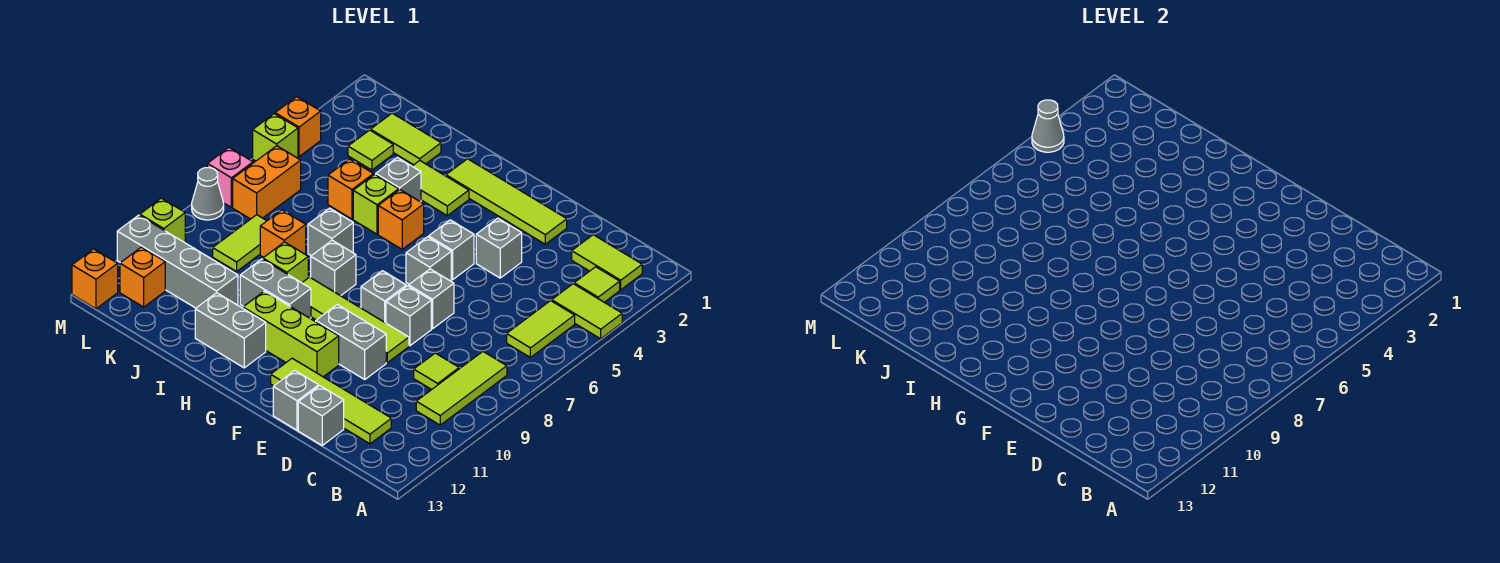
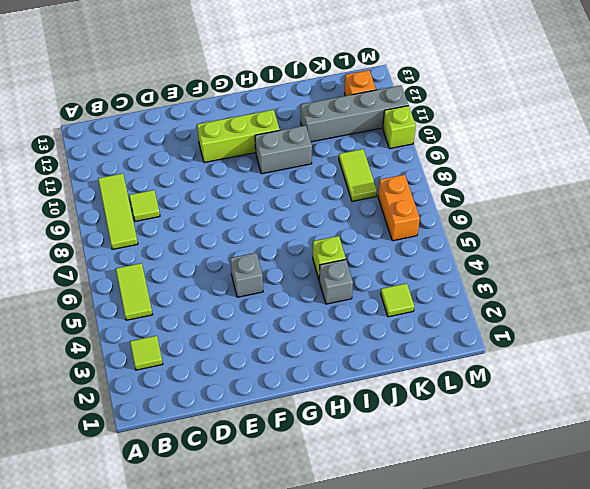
none -> lime tile A4:B4 level 1
none -> lime tile B2:C2 level 1
none -> lime tile C12:F12 level 1
none -> grey brick D13 level 1

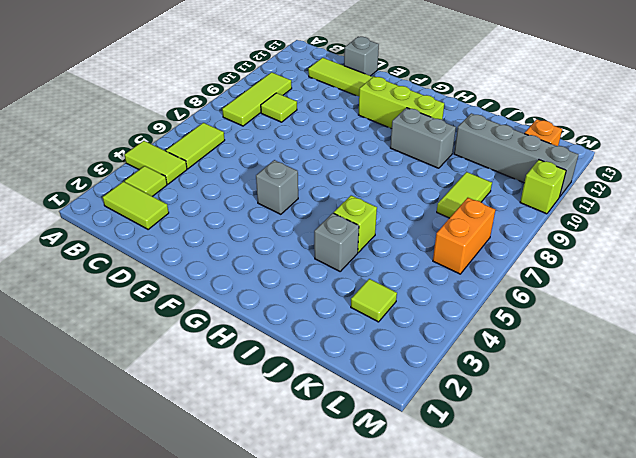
none -> lime tile E2:H2 level 1
none -> grey brick E4 level 1
none -> grey brick E7 level 1
none -> grey brick E8 level 1

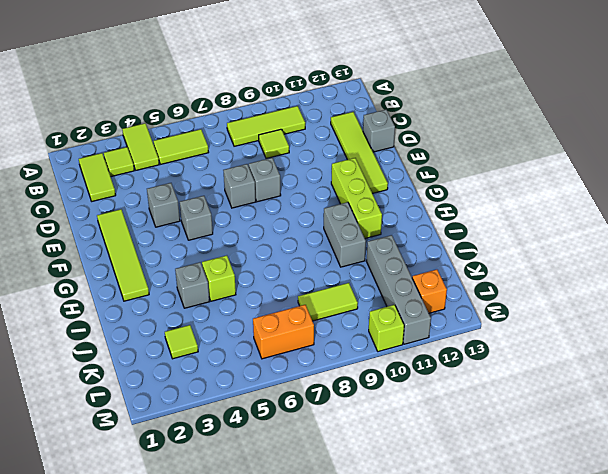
none -> lime tile E9:H9 level 1
none -> grey brick E10:F10 level 1
none -> grey brick E13 level 1
none -> grey brick F6 level 1

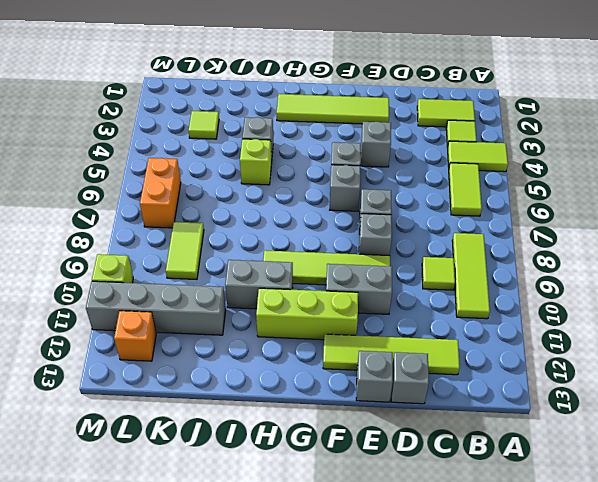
none -> grey brick F8 level 1
none -> lime tile H3:I3 level 1
none -> orange brick H5 level 1
none -> grey brick H8 level 1

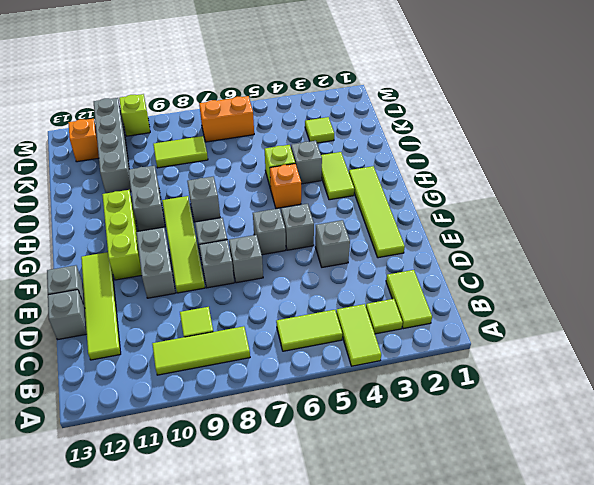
none -> grey brick H12:I12 level 1
none -> grey brick I7 level 1
none -> lime brick I9 level 1
none -> lime tile J2:K2 level 1

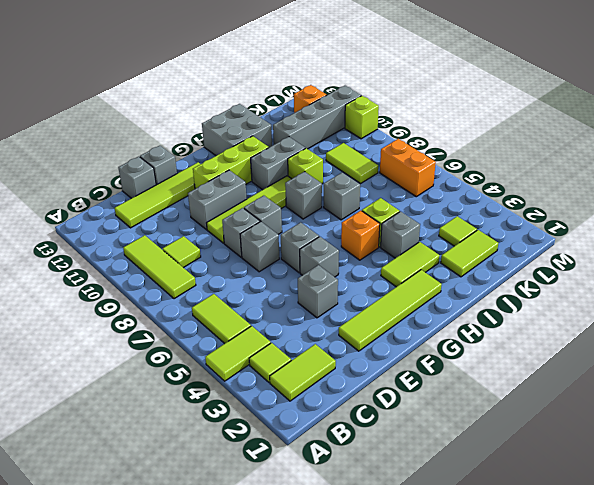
grey brick H12:I13 level 1 -> grey brick H12:I12 level 1
none -> orange brick J5 level 1
none -> orange brick J8 level 1
none -> orange brick M4 level 1
none -> lime brick M5 level 1

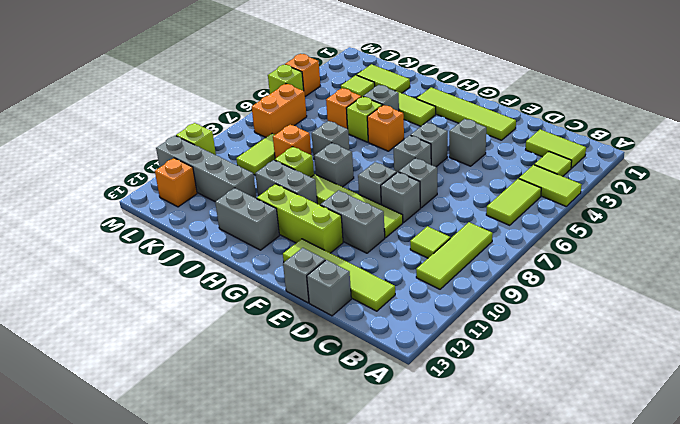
none -> pink brick M7 level 1
none -> grey cone M8 level 1
none -> orange brick M13 level 1
none -> grey cone M4 level 2

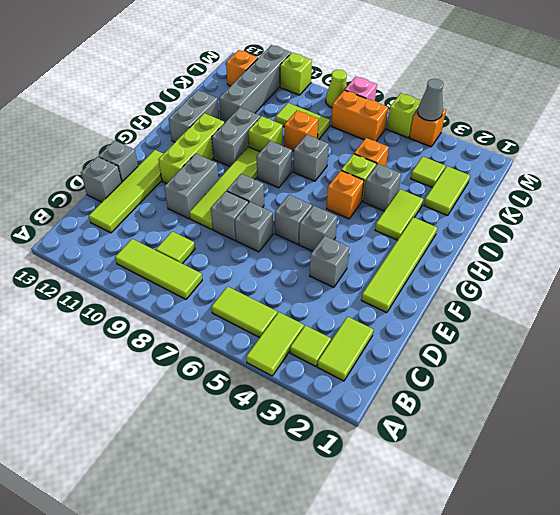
lime cone M8 level 1 -> grey cone M8 level 1
none -> orange brick M13 level 1

